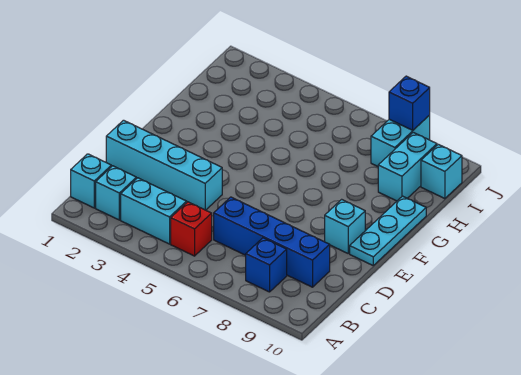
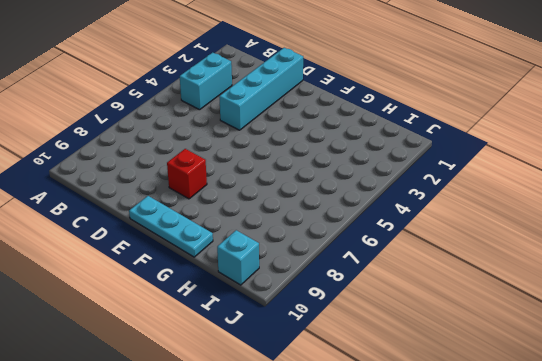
red brick E8 level 1 -> red brick B5 level 1
none -> cyan brick B1 level 1
none -> cyan brick B2 level 1
none -> blue brick B8 level 1

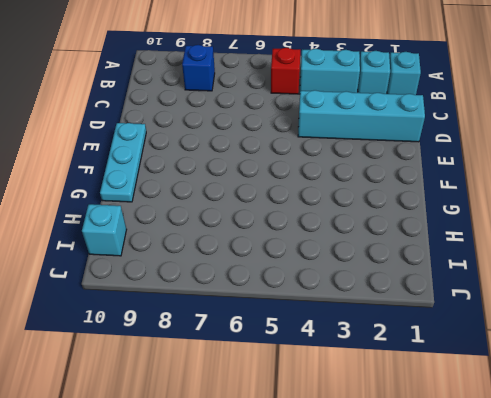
none -> blue brick C6:C9 level 1
none -> cyan brick E9 level 1
none -> cyan brick H9:I9 level 1

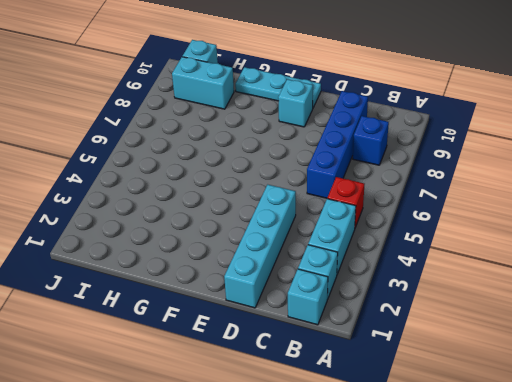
none -> cyan brick I8:J8 level 1
none -> blue brick J8 level 2

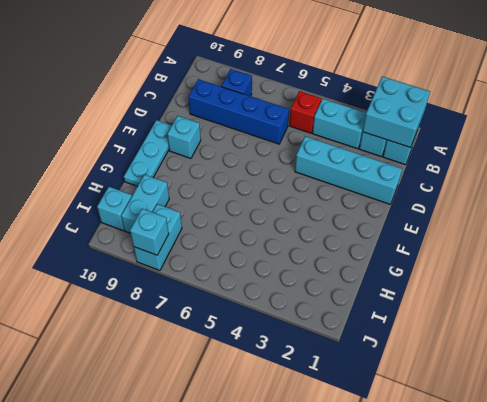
cyan brick A1:B2 level 2 -> none
cyan brick J8 level 2 -> blue brick J8 level 2

